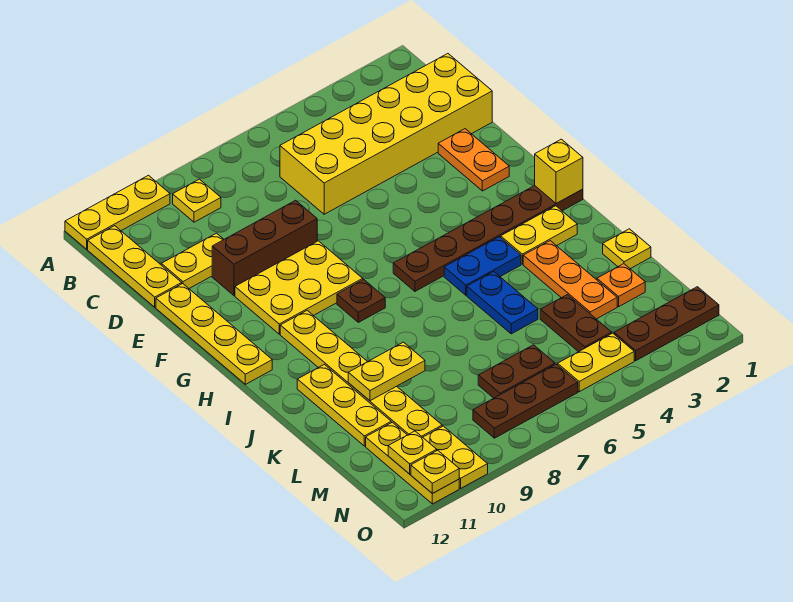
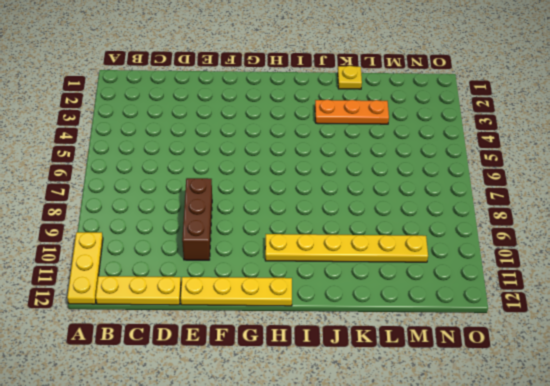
none -> yellow plate B9 level 1
none -> yellow brick C1:D6 level 1
none -> yellow plate D10:D11 level 1
none -> orange plate E2:F2 level 1

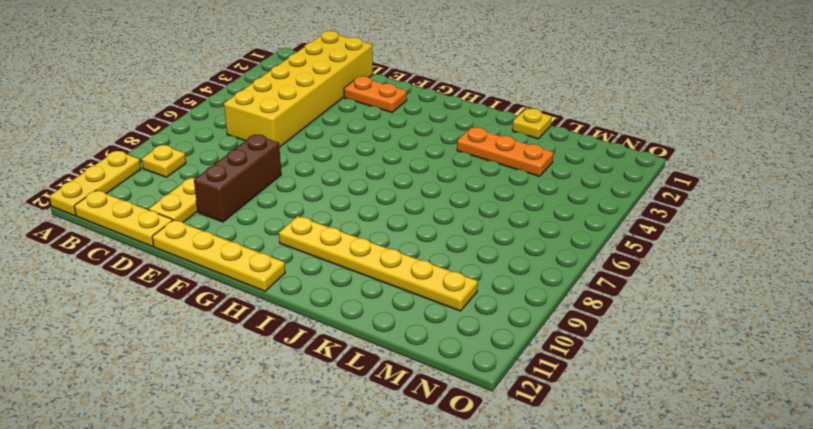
none -> yellow plate F8:G10 level 1
none -> brown plate H1:H6 level 1
none -> brown plate H8 level 1
none -> yellow plate I2:I3 level 1

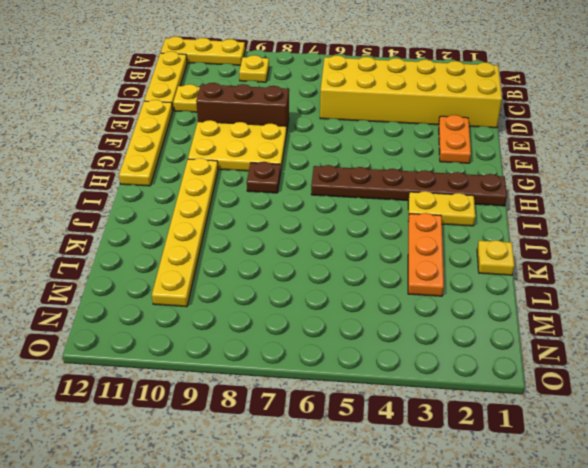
none -> blue plate I4:I5 level 1
none -> blue plate J5:K5 level 1
none -> yellow plate J11:L11 level 1
none -> orange plate L2 level 1

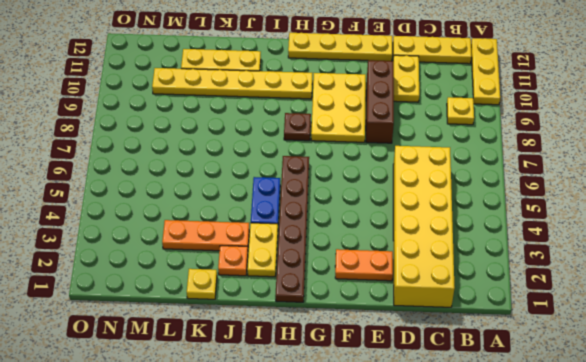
orange plate J2 level 1 -> orange plate L2 level 1
none -> blue plate J5:K5 level 1
none -> brown plate L4:M4 level 1
none -> brown plate M6:M7 level 1
none -> yellow plate M11:O11 level 1

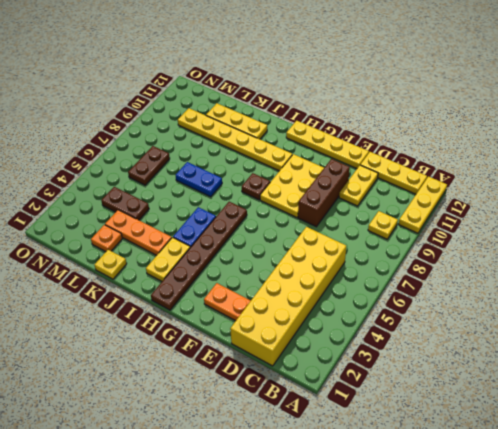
blue plate J7:K7 level 1 -> blue plate J5:K5 level 1
none -> yellow plate M11:O11 level 1
none -> brown plate N1:N3 level 1
none -> yellow plate N4:N5 level 1
none -> brown plate N6:N8 level 1

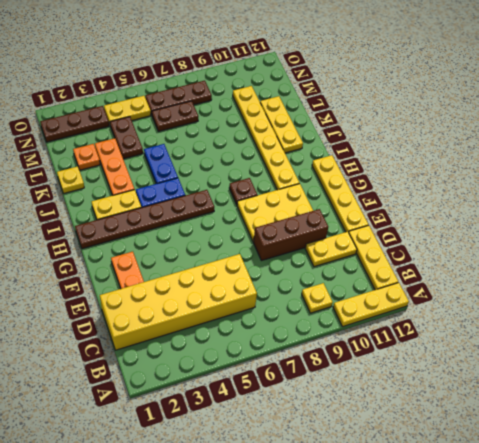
none -> yellow plate M11:O11 level 1
none -> yellow plate N10:O10 level 1
none -> yellow brick H1 level 2
none -> yellow plate K9:K10 level 2

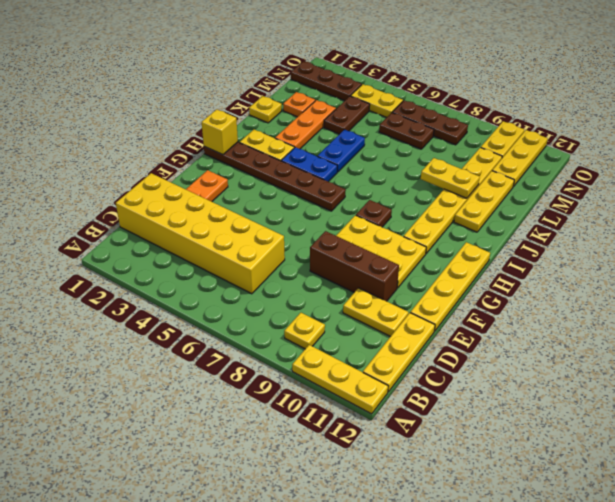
none -> yellow plate N11 level 2
none -> yellow plate O11 level 2

